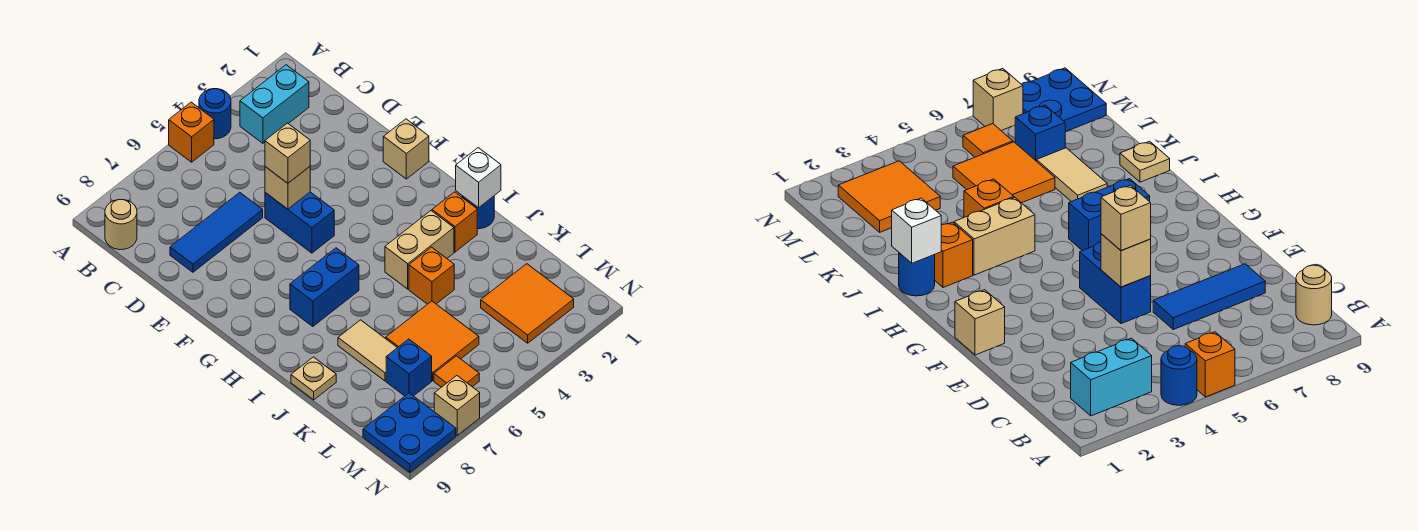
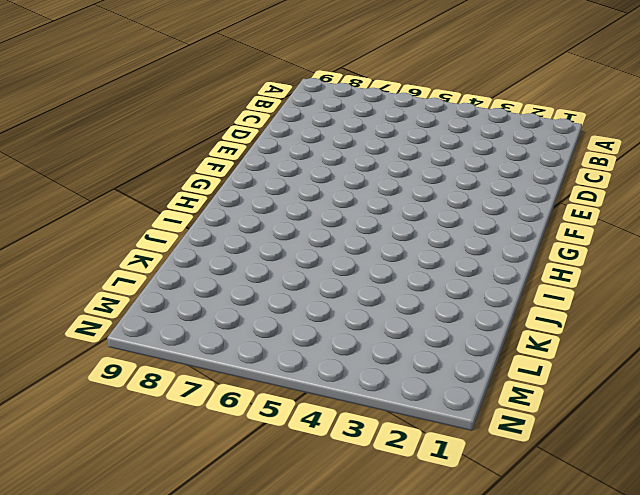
none -> blue round brick A4 level 1
none -> orange brick A5 level 1
none -> cyan brick B2:B3 level 1

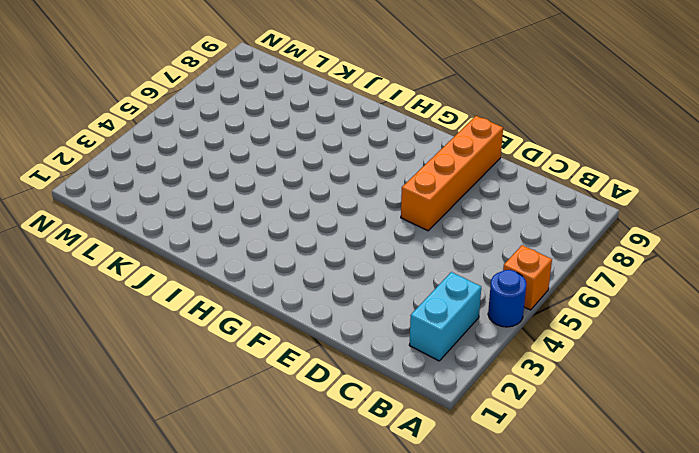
orange brick E6:E9 level 1 -> none
none -> tan round brick B9 level 1
none -> blue tile D6:D8 level 1
none -> blue brick E5:F5 level 1

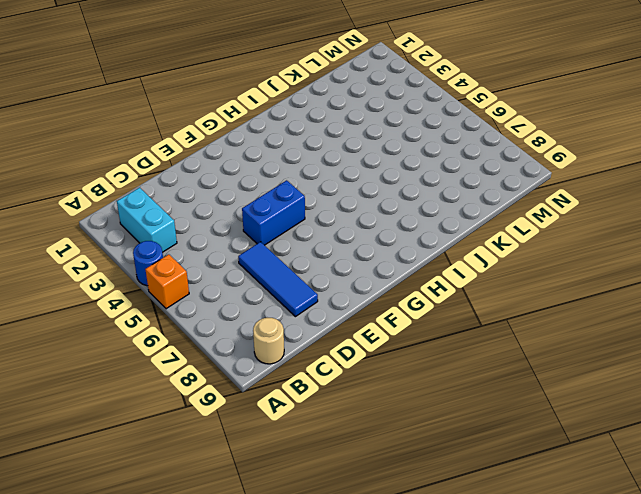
none -> tan brick F1 level 1
none -> blue brick H6:H7 level 1
none -> blue round brick I1 level 1

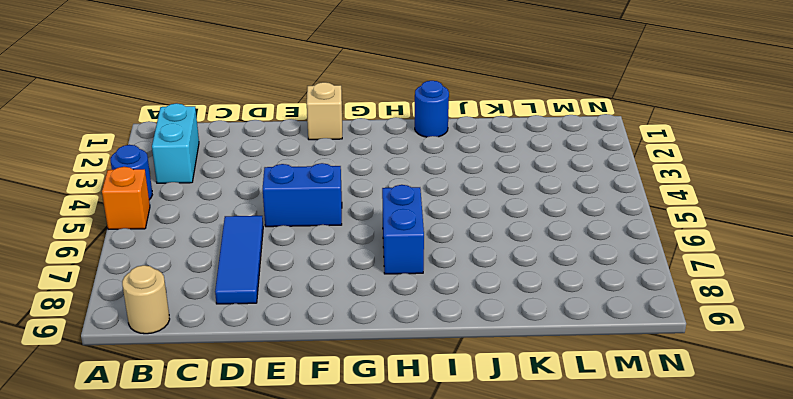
none -> orange brick I2 level 1
none -> tan brick I3:I4 level 1
none -> orange brick J4 level 1

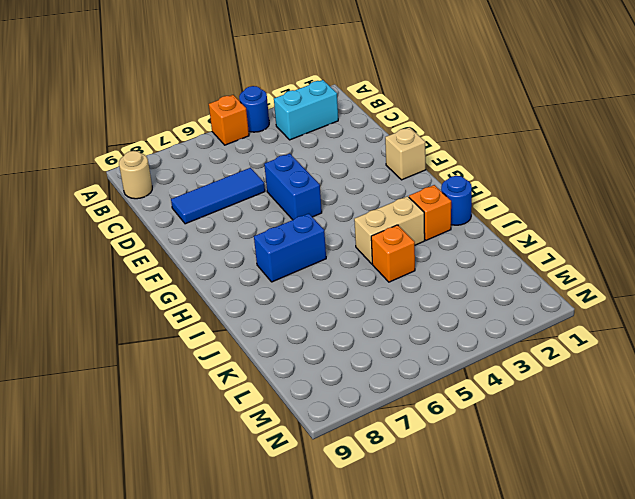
none -> tan tile J7:K7 level 1
none -> tan plate J9 level 1
none -> orange tile K5:L6 level 1

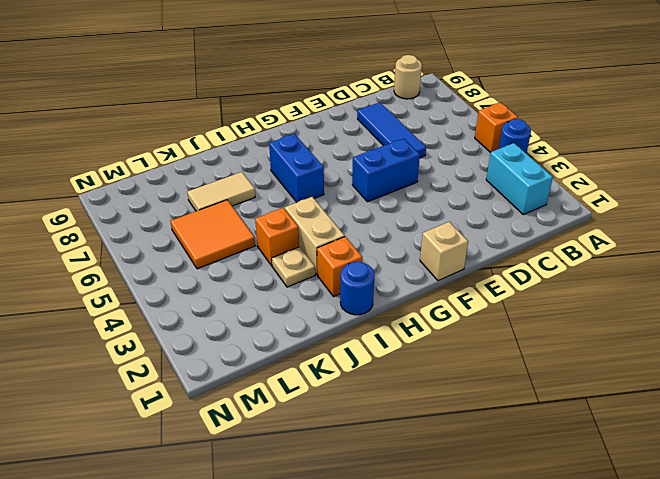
tan plate J3 level 1 -> tan plate J9 level 1
none -> orange tile L2:M3 level 1
none -> blue brick L7 level 1
none -> orange tile M6 level 1

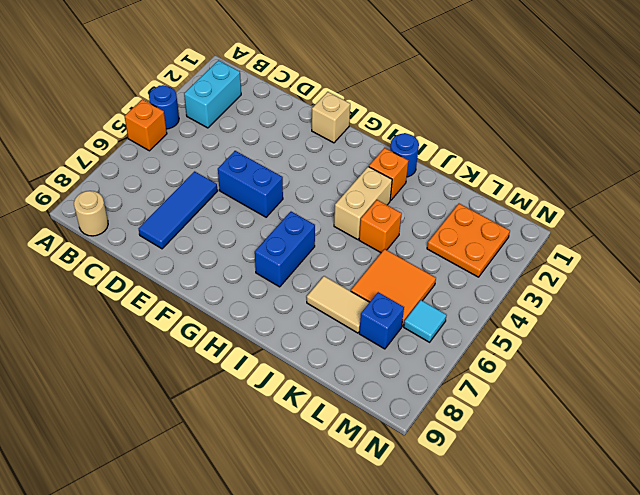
orange plate L2:M3 level 1 -> orange tile L2:M3 level 1
cyan tile M6 level 1 -> orange tile M6 level 1
none -> tan plate J9 level 1
none -> blue plate M8:N9 level 1
none -> tan brick N7 level 1

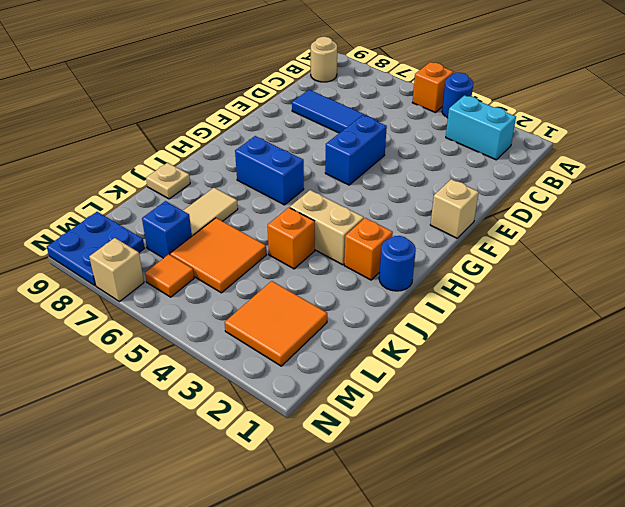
none -> tan brick E5 level 2
none -> white brick I1 level 2
none -> tan brick E5 level 3

